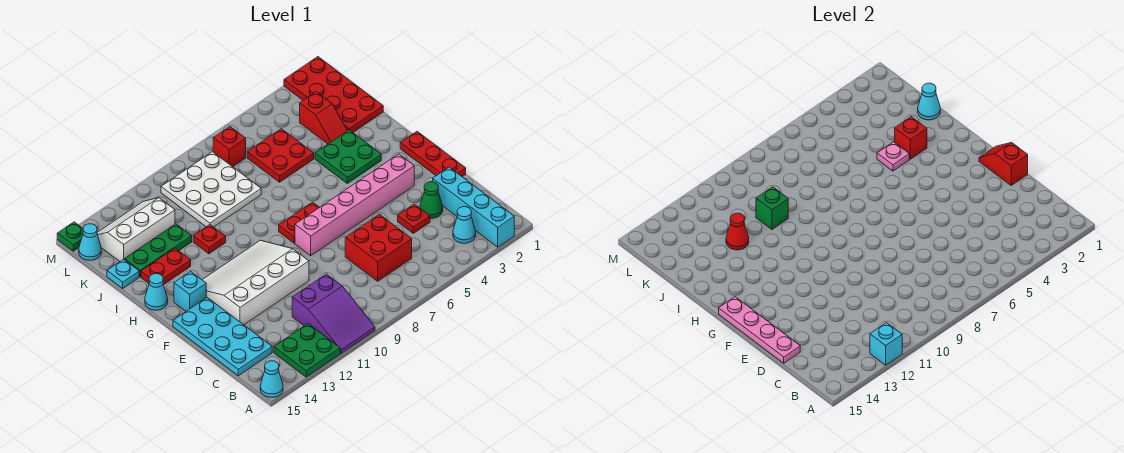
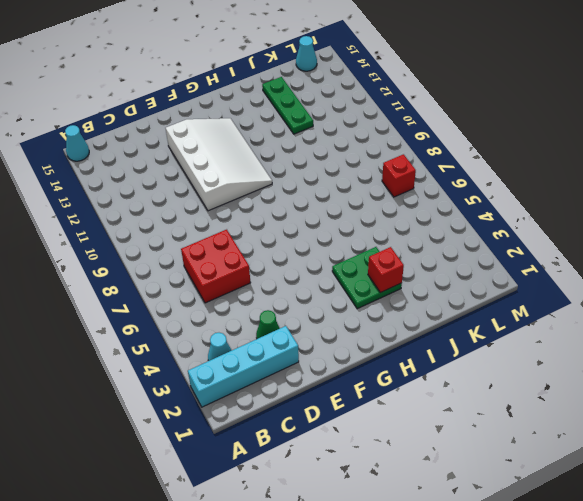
none -> purple slope A10:C11 level 1 top C
none -> green plate A12:B13 level 1
none -> cyan plate C14:F15 level 1
none -> red plate D4 level 1

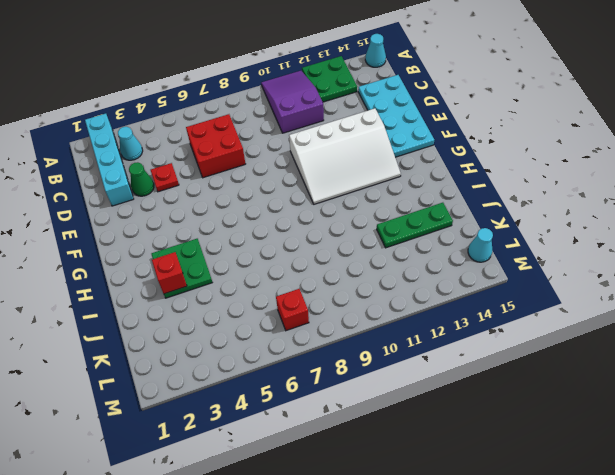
none -> red plate E1:G1 level 1
none -> pink brick F3:F8 level 1
none -> red plate G7:G8 level 1
none -> cyan brick G14 level 1

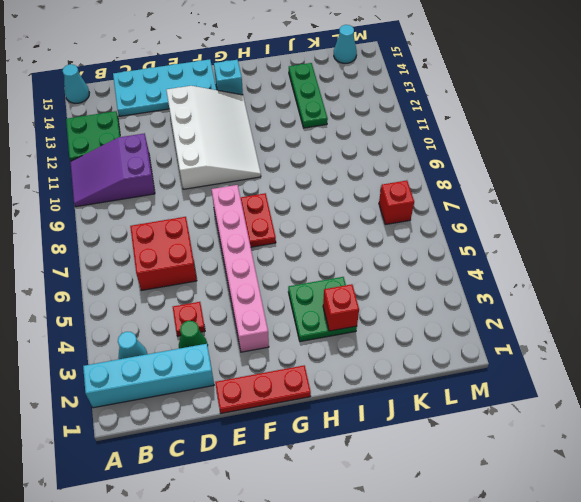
none -> cyan cone H15 level 1
none -> red plate I11 level 1
none -> red plate I13:I14 level 1
none -> red plate J1:M2 level 1

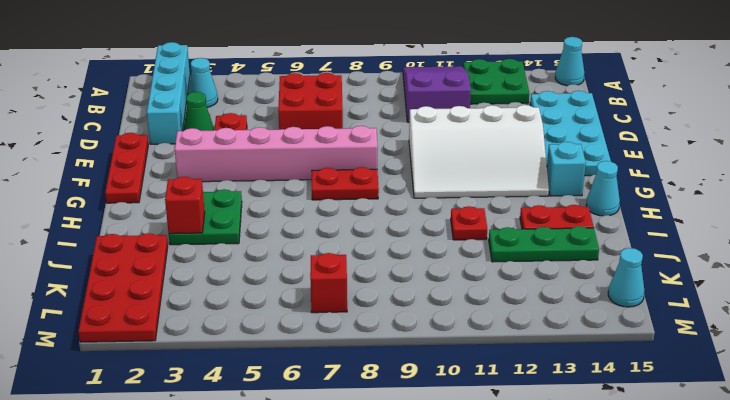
none -> red slope J3:K3 level 1 top K
none -> red plate J5:K6 level 1
none -> white plate J8:L10 level 1
none -> cyan plate J15 level 1

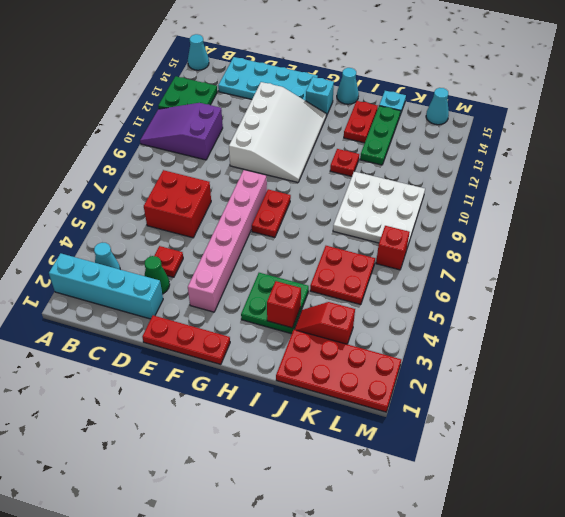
none -> white slope K12:L14 level 1 top K
none -> green plate M15 level 1
none -> cyan brick A12 level 2
none -> pink plate D15:G15 level 2

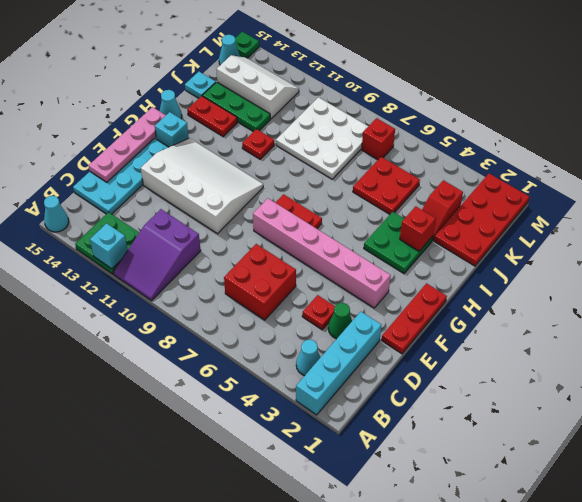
none -> red slope E1:F1 level 2 top E
none -> pink plate I4 level 2
none -> cyan cone J1 level 2
none -> green brick J10 level 2

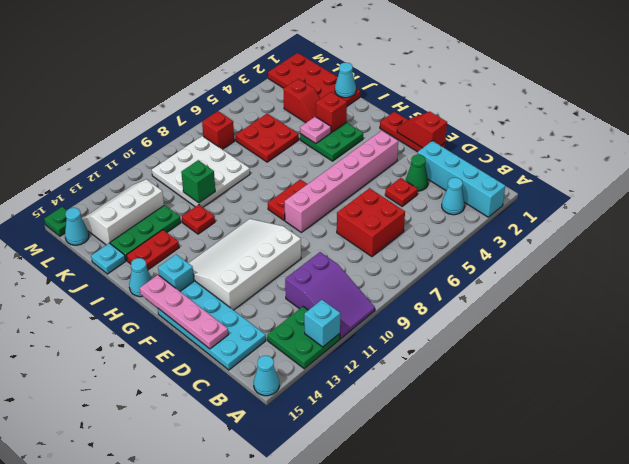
none -> red cone J12 level 2

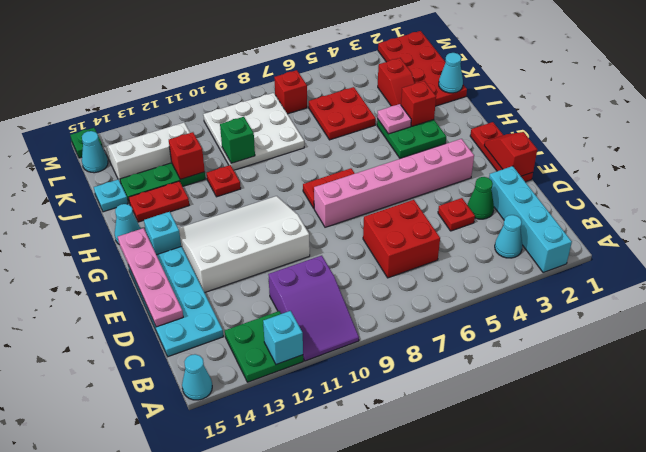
red brick J12 level 2 -> red cone J12 level 2

